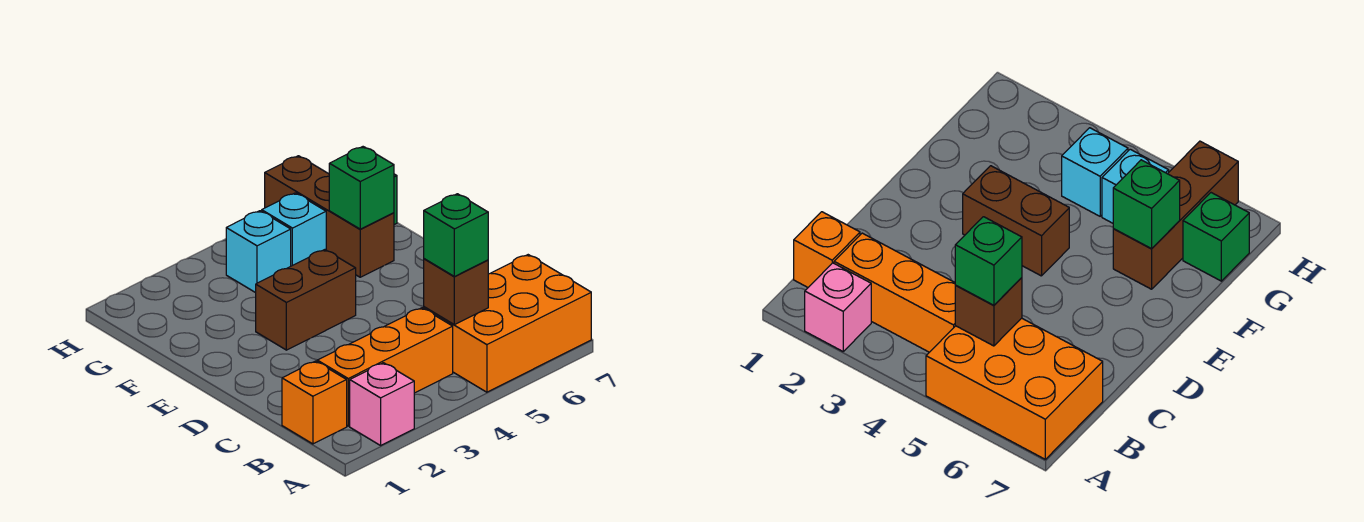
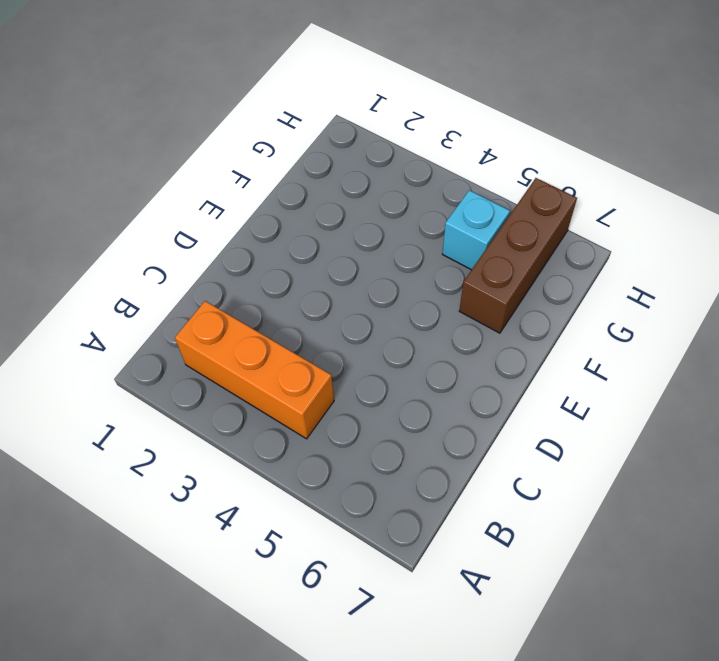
none -> pink brick A2 level 1
none -> orange brick A5:B7 level 1
none -> orange brick B1 level 1

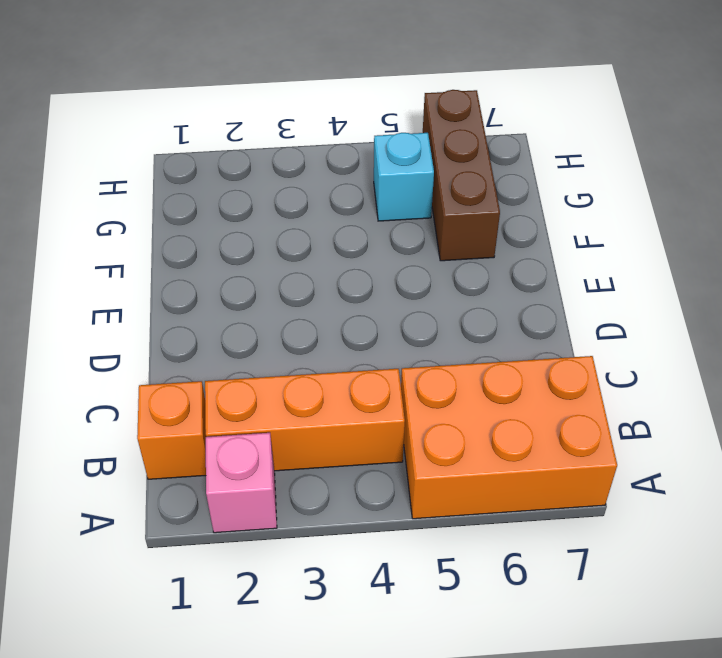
none -> brown brick E3:E4 level 1
none -> cyan brick G4 level 1
none -> green brick G7 level 1

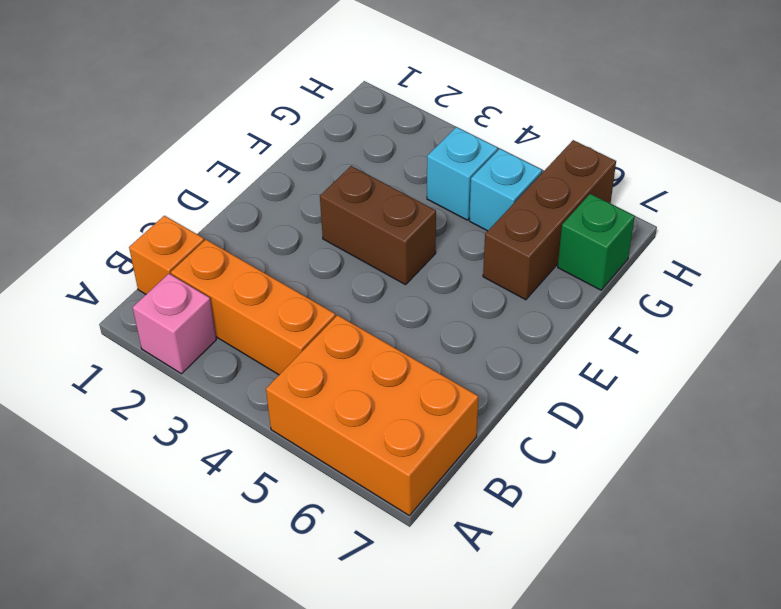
none -> brown brick B5 level 2
none -> green brick F6 level 2
none -> green brick B5 level 3

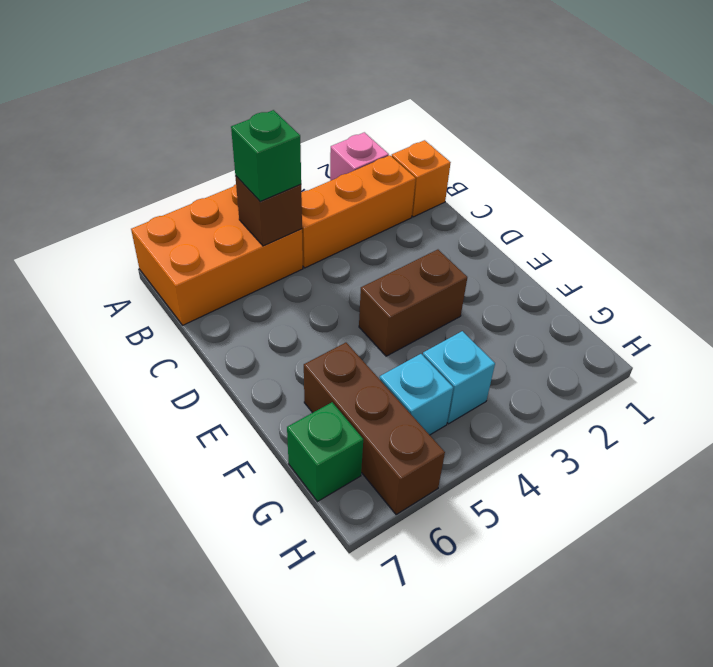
none -> green brick F6 level 2

